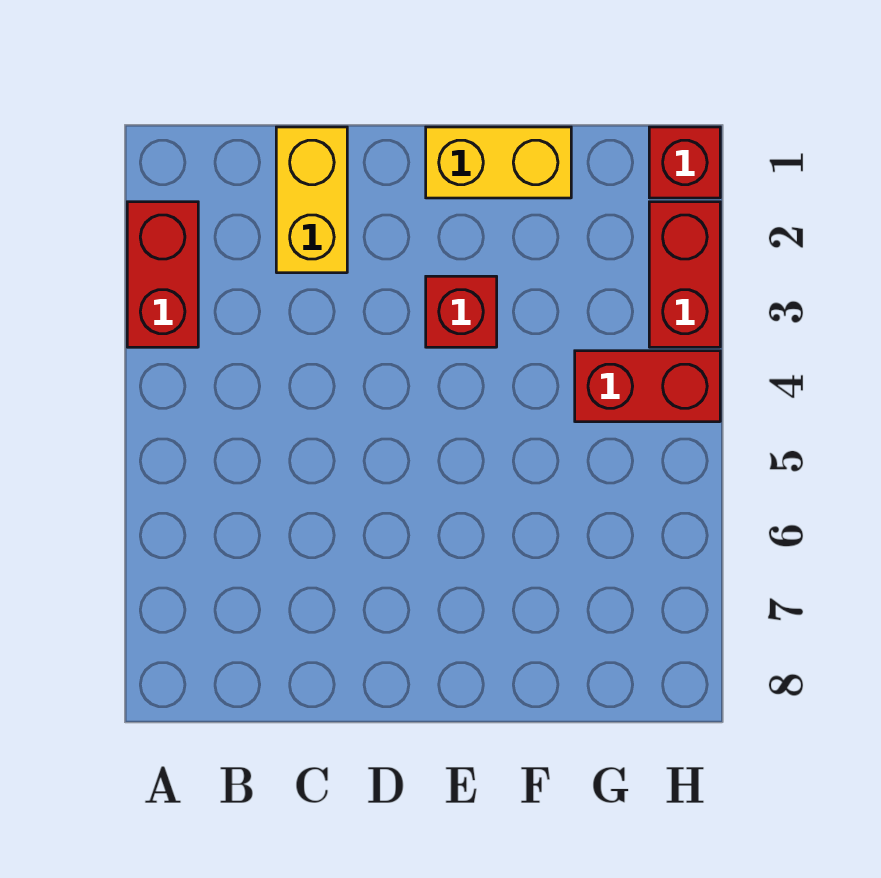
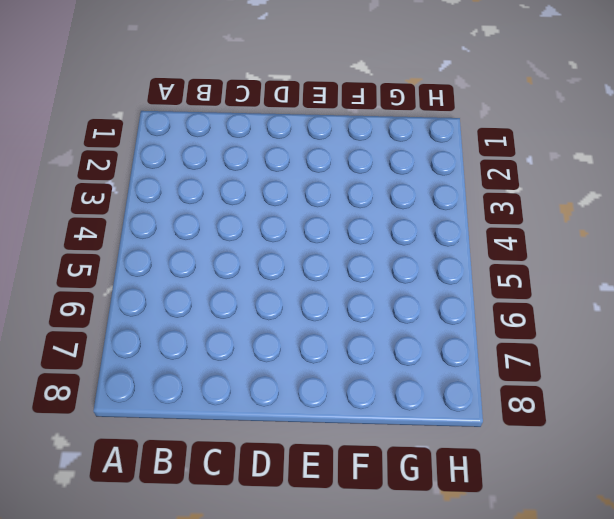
none -> red brick A2:A3 level 1
none -> yellow brick C1:C2 level 1

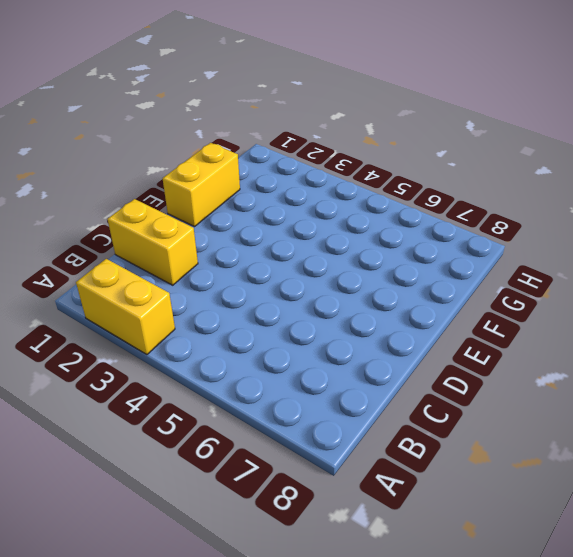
yellow brick A2:A3 level 1 -> red brick A2:A3 level 1
none -> red brick E3 level 1
none -> red brick G4:H4 level 1

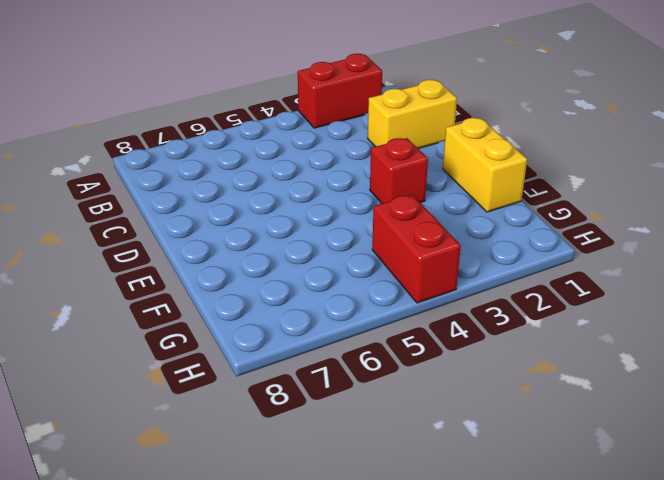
none -> red brick H1 level 1
none -> red brick H2:H3 level 1

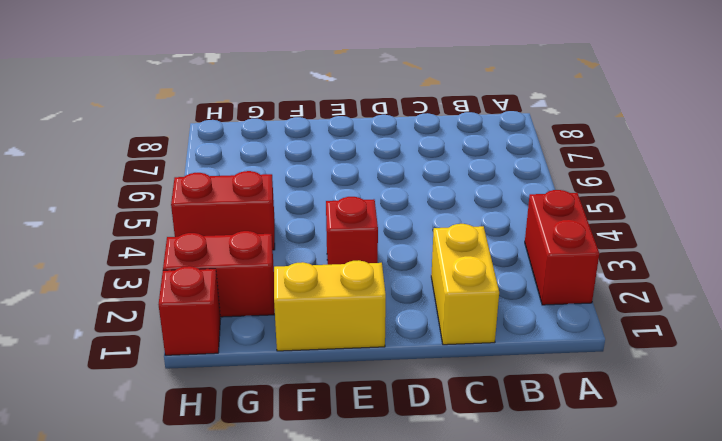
red brick G2:H2 level 1 -> red brick H2:H3 level 1

